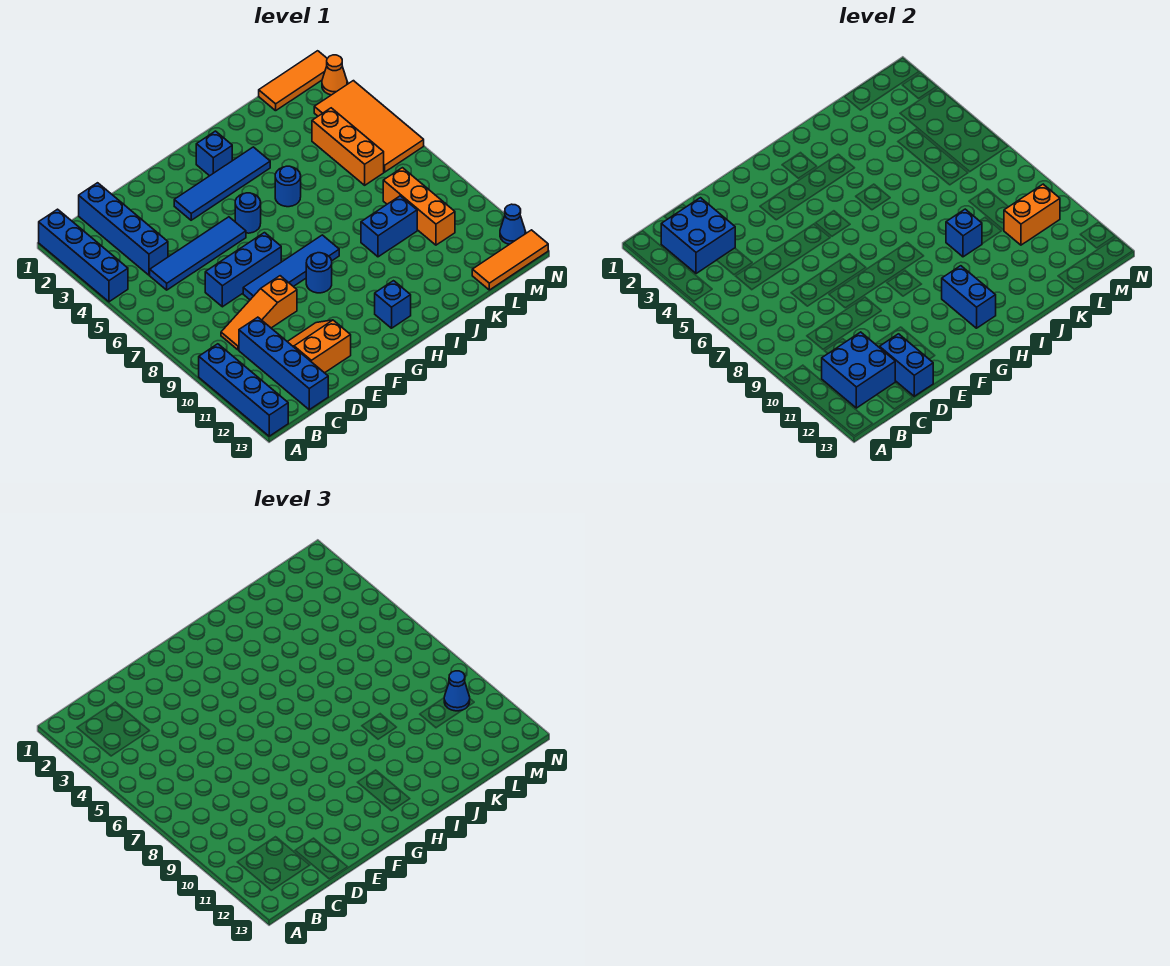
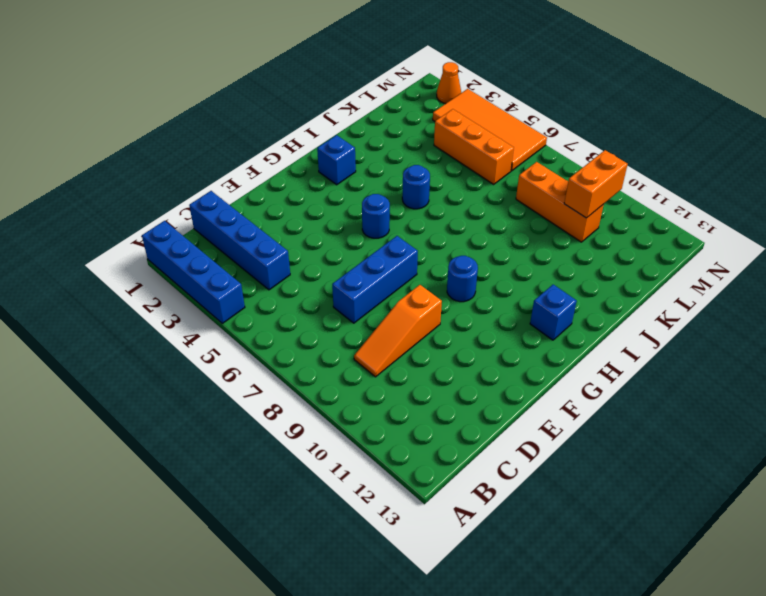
none -> blue brick A10:A13 level 1
none -> blue tile C5:F5 level 1
none -> blue brick C10:C13 level 1
none -> orange slope D11:E12 level 1 top 12

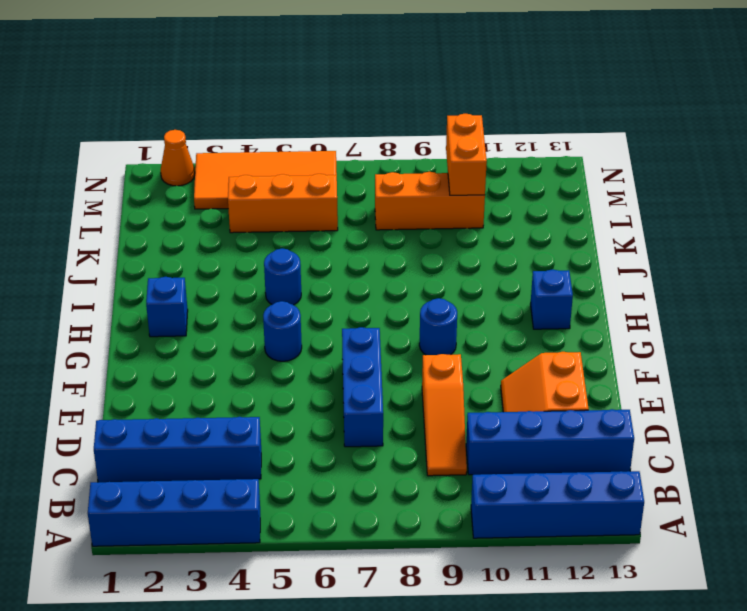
none -> blue tile C5:F5 level 1
none -> blue tile E8:H8 level 1
none -> blue tile F3:I3 level 1
none -> blue brick J9:K9 level 1

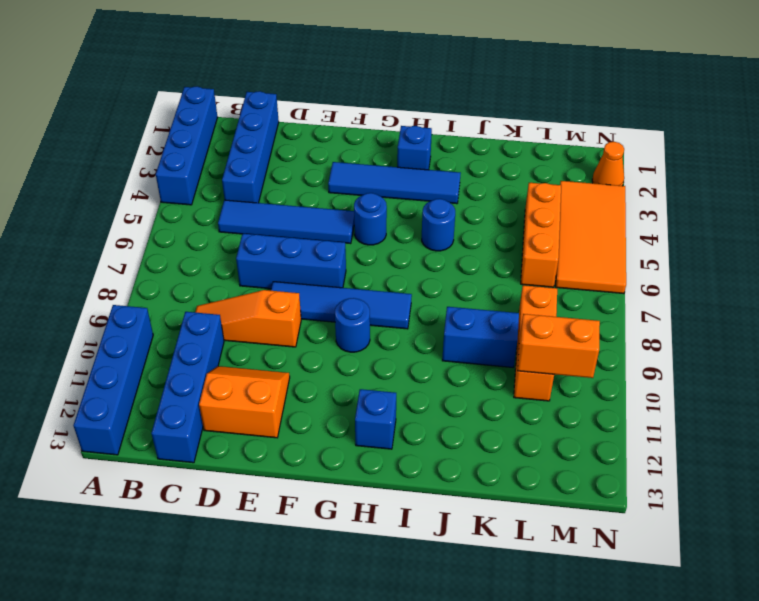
none -> orange tile L1:N1 level 1
none -> orange tile L13:N13 level 1
none -> blue cone N12 level 1
none -> blue brick B2:C3 level 2

